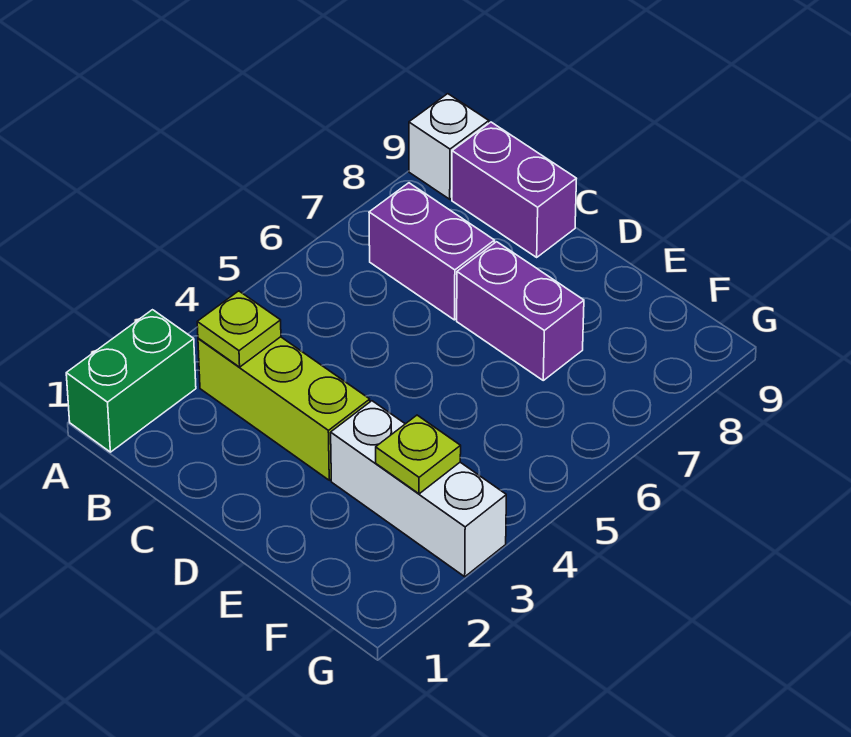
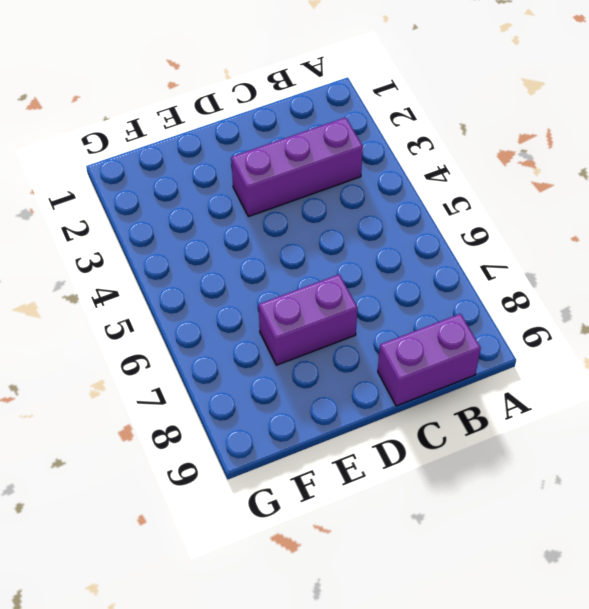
purple brick B3:D3 level 1 -> lime brick B3:D3 level 1
none -> green brick A1:A2 level 1
none -> white brick A9 level 1

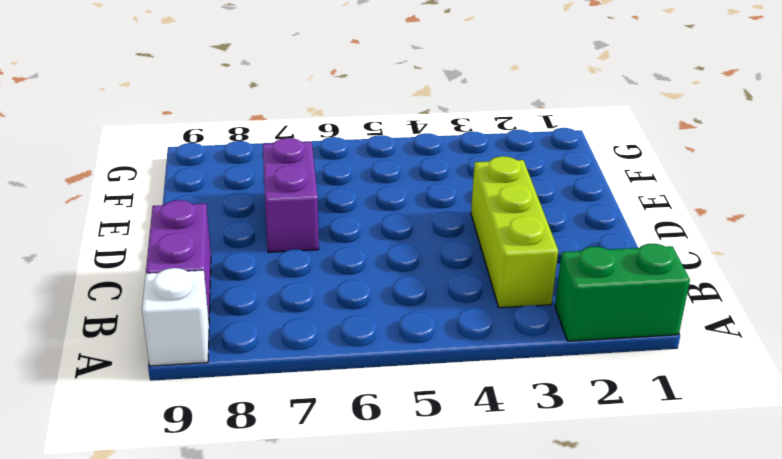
none -> purple brick B7:C7 level 1
none -> white brick E3:G3 level 1

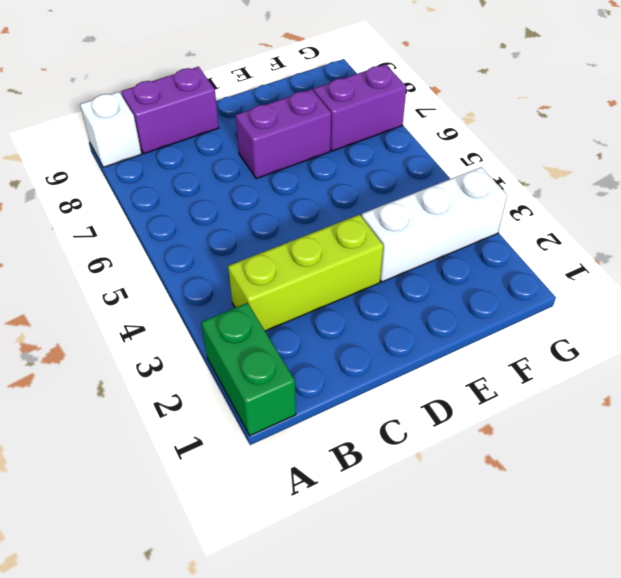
purple brick F7:G7 level 1 -> purple brick B7:C7 level 1
none -> lime plate B3 level 2
none -> lime plate F3 level 2

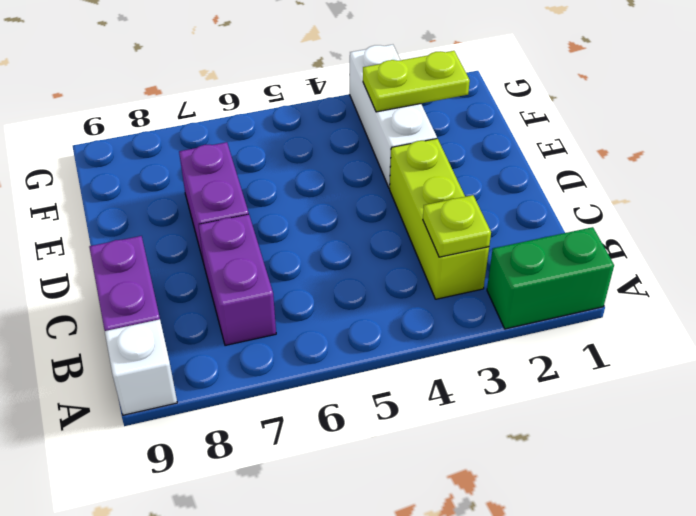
lime plate F2:F3 level 2 -> lime plate F3 level 2

